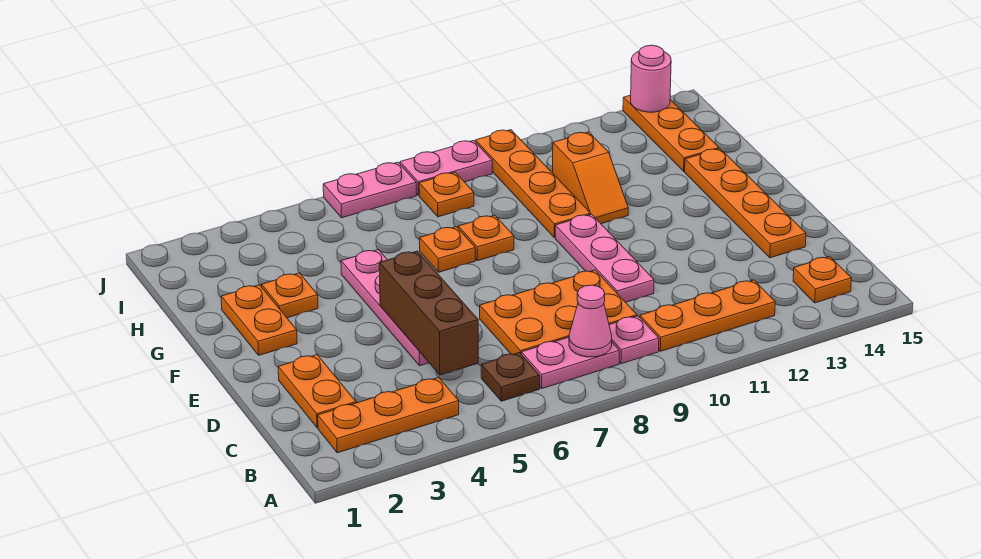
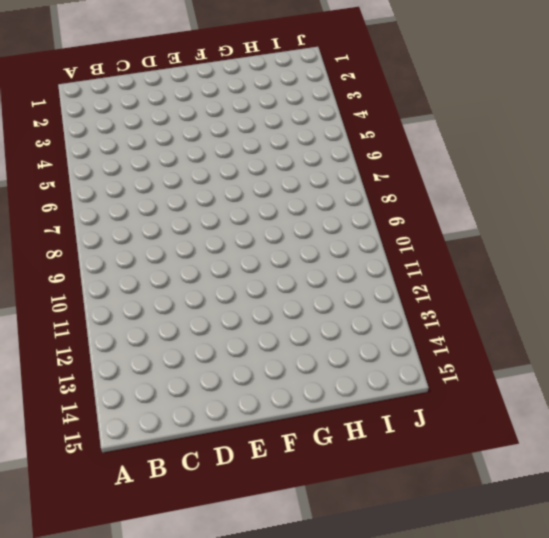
none -> orange plate B2:B4 level 1
none -> brown plate B6 level 1
none -> pink plate B7:B8 level 1

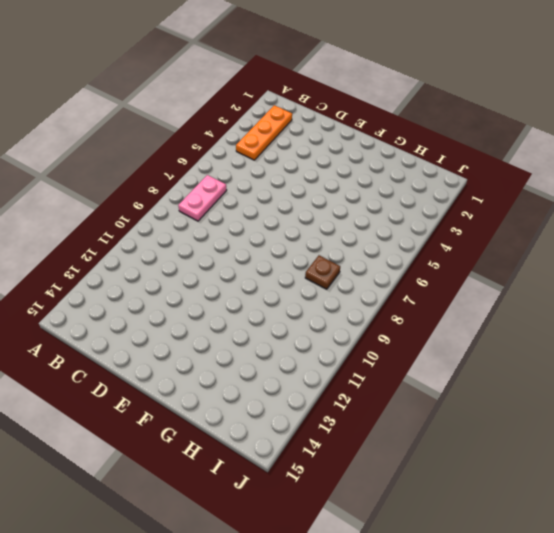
brown plate H8 level 1 -> brown plate B6 level 1
none -> pink plate B9 level 1
none -> orange plate B10:B12 level 1
none -> orange plate B14 level 1

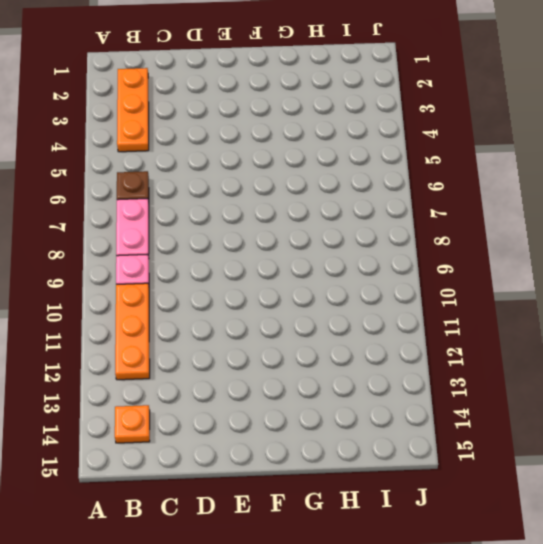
none -> orange plate C2:D2 level 1
none -> orange plate C7:D9 level 1
none -> pink plate D5:G5 level 1

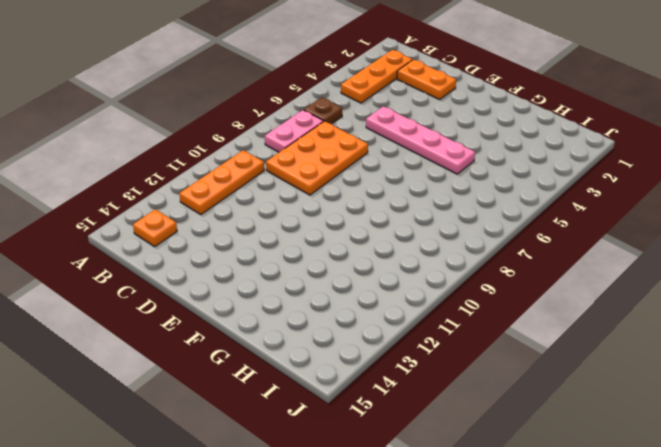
none -> pink plate B9 level 1
none -> pink plate D10:F10 level 1
none -> orange plate D14:G14 level 1

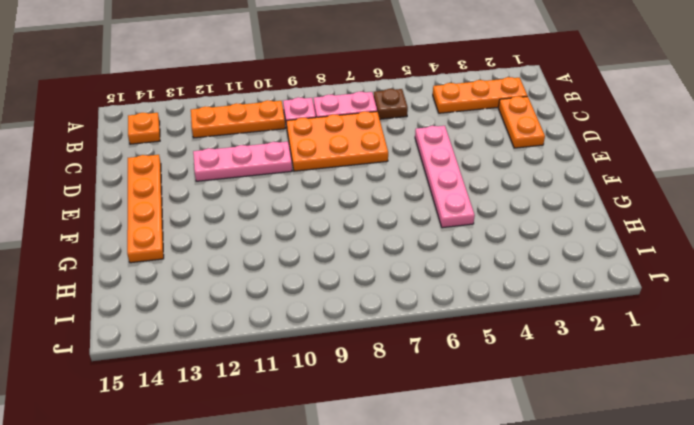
pink plate D10:D12 level 1 -> pink plate D10:F10 level 1
none -> orange plate F2:G2 level 1
none -> orange plate G3 level 1
none -> orange plate G7 level 1

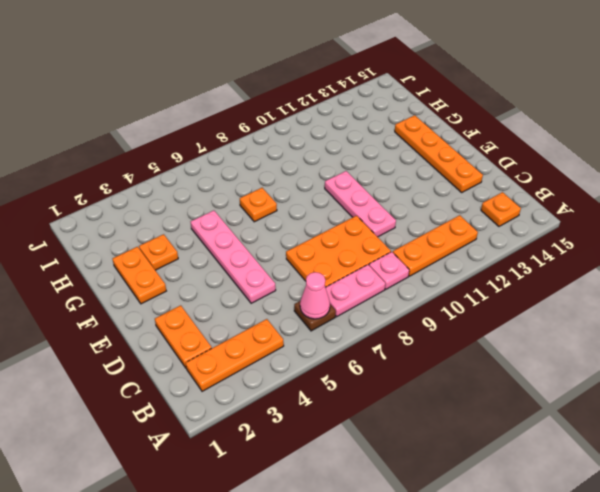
pink cone B6 level 2 -> pink cone B8 level 2
none -> orange plate G8 level 1
none -> orange plate G10:J10 level 1
none -> orange slope G11:H11 level 1 top H

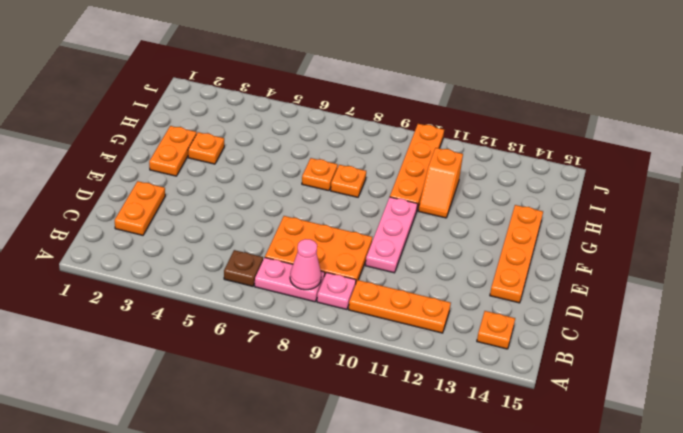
none -> orange plate B2:B4 level 1
none -> pink plate D5:G5 level 1
none -> orange plate H14:J14 level 1

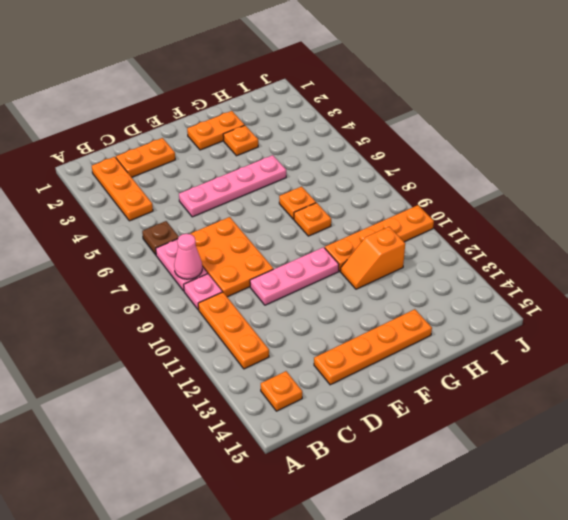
none -> orange plate H14:J14 level 1
none -> orange plate I8 level 1
none -> pink plate J6:J7 level 1

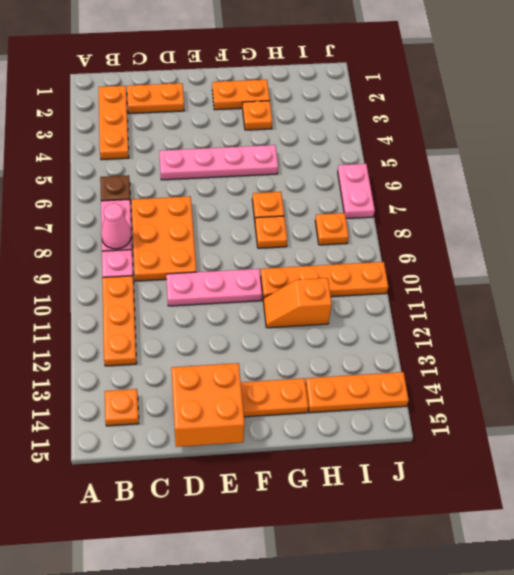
orange brick D14:E15 level 2 -> none
none -> pink plate J8:J9 level 1
none -> brown brick C5:E5 level 2
none -> pink round brick J14 level 2

